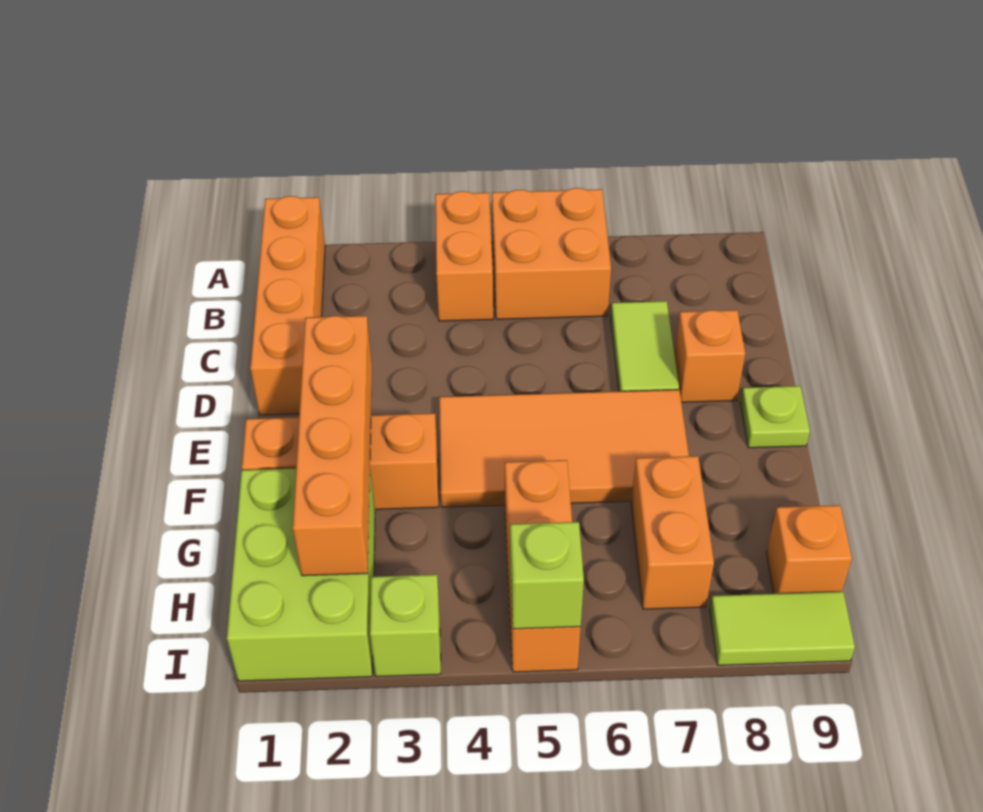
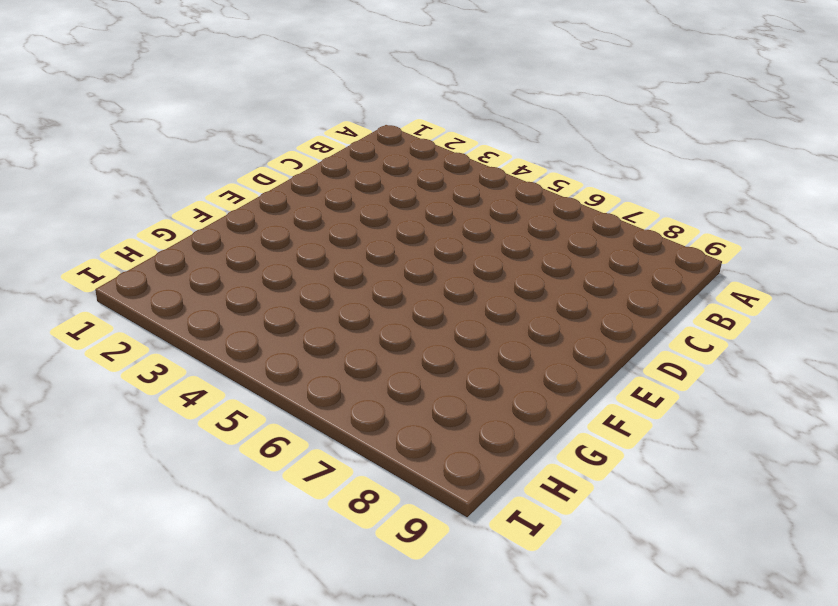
none -> orange brick A1:D1 level 1
none -> orange brick A4:B4 level 1
none -> orange brick A5:B6 level 1

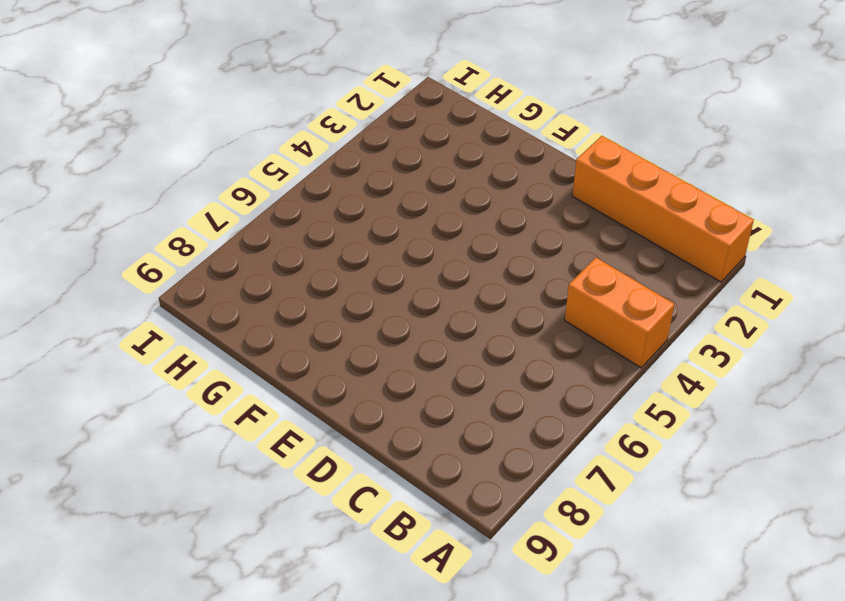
none -> orange brick A5:B6 level 1
none -> lime tile C7:D7 level 1
none -> orange brick D8 level 1

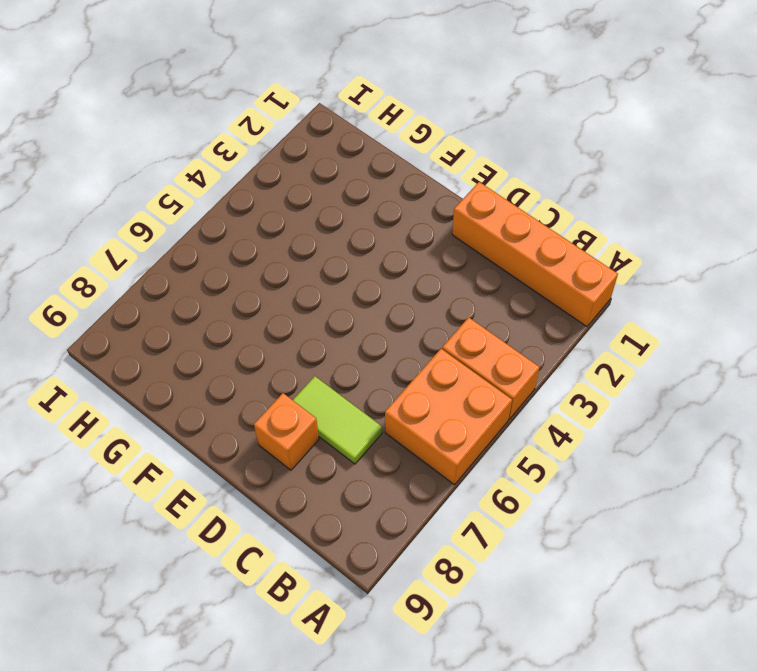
none -> orange tile E4:F7 level 1
none -> lime plate E9 level 1
none -> orange brick F1:F3 level 1

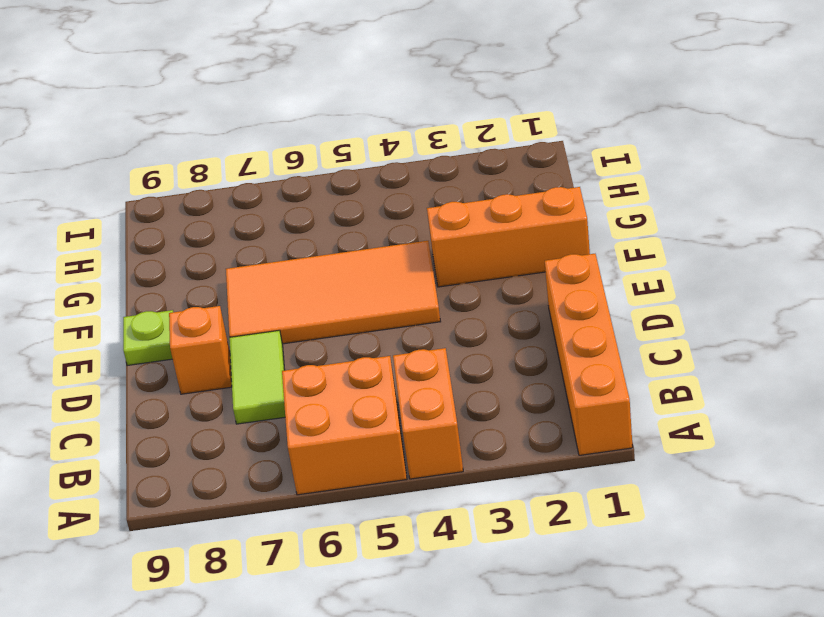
none -> lime brick G1:I2 level 1
none -> orange brick G5:I5 level 1
none -> orange brick G7:H7 level 1

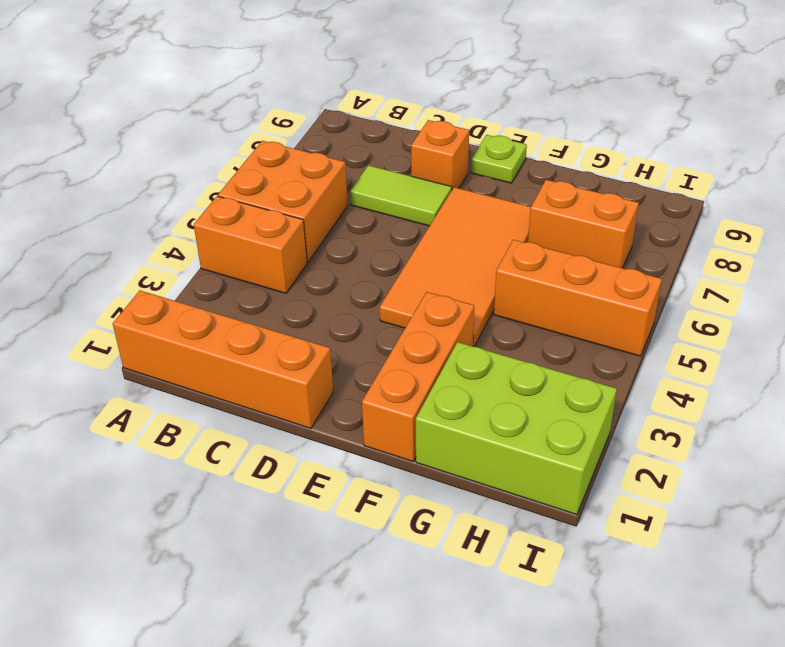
none -> orange brick H9 level 1
none -> lime brick I3 level 1
none -> lime tile I8:I9 level 1

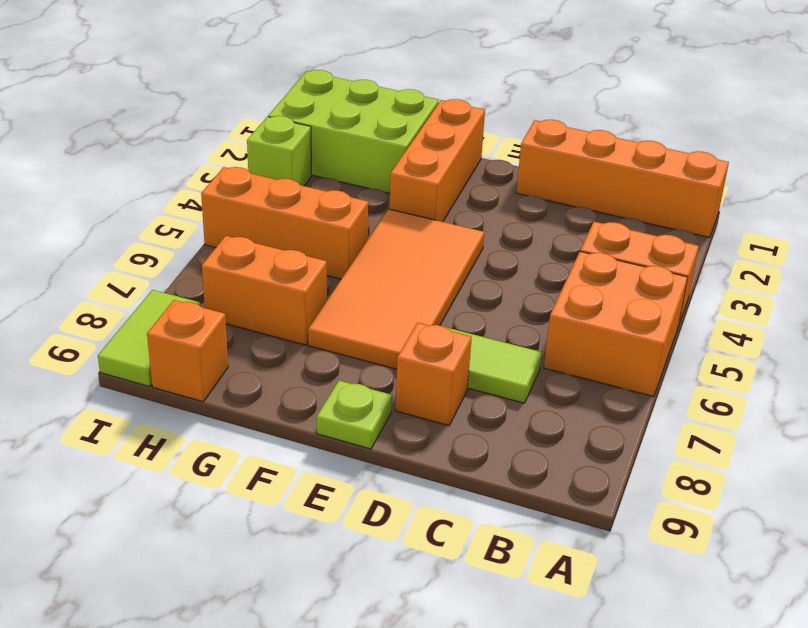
none -> orange brick E2:H2 level 2
none -> lime brick I5 level 2

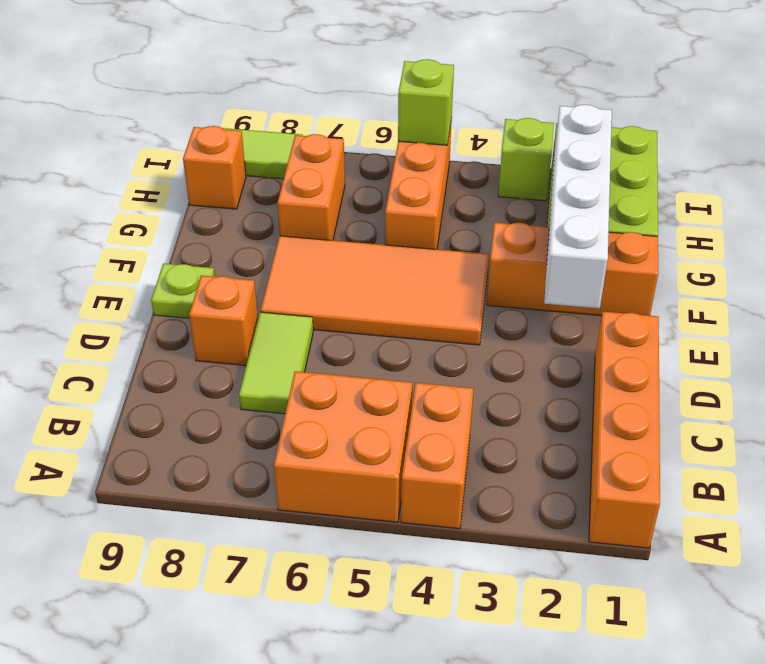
white brick E2:H2 level 2 -> orange brick E2:H2 level 2

